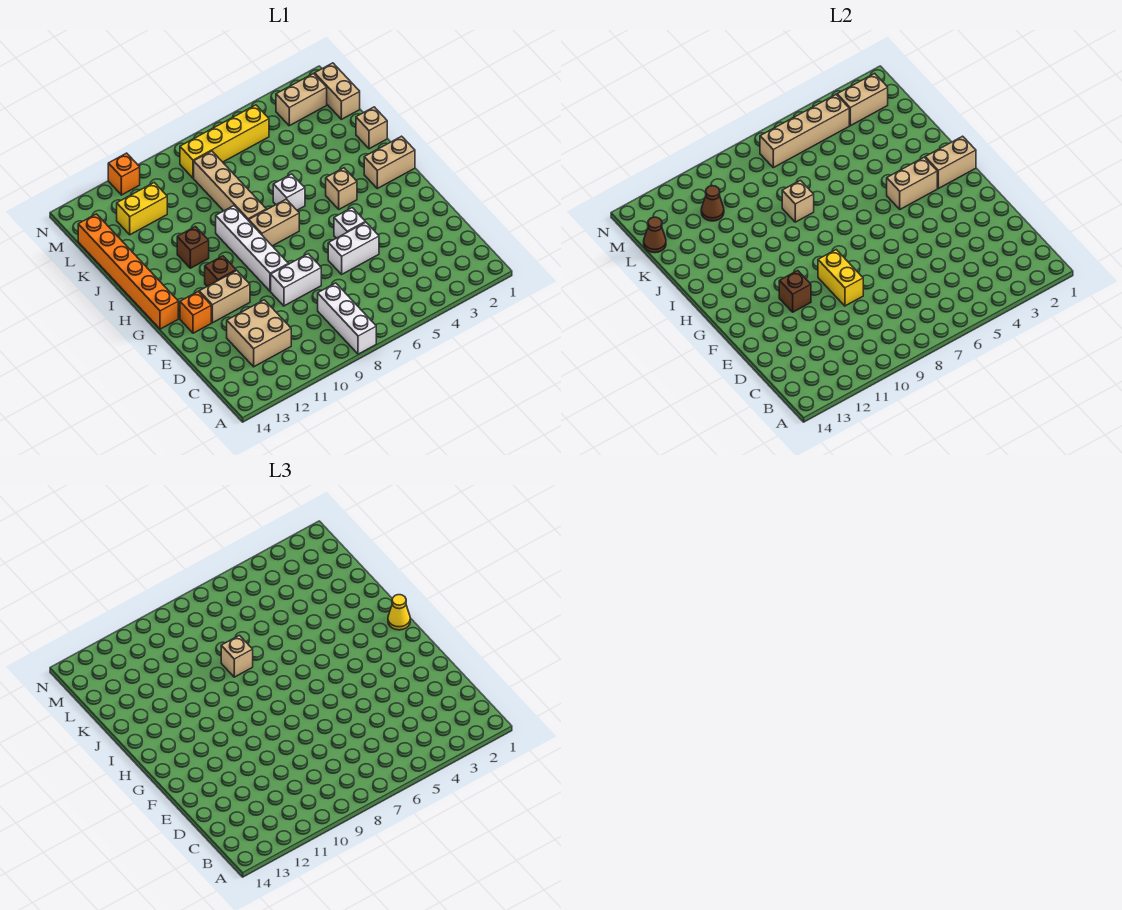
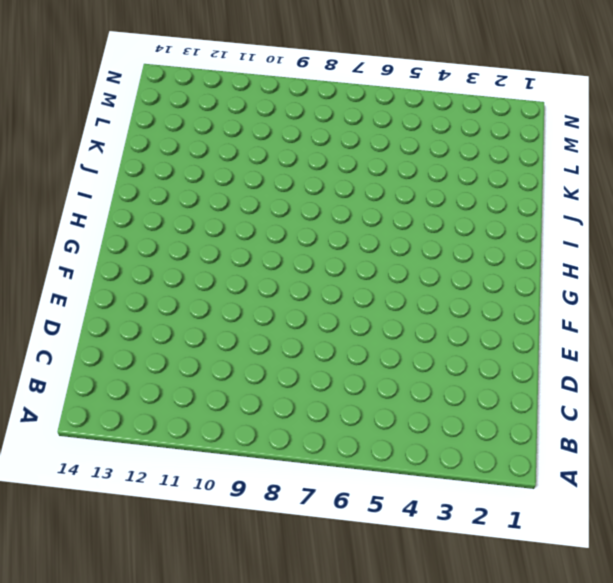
none -> white brick A8:C8 level 1
none -> tan brick C11:D12 level 1
none -> white brick E5:E6 level 1
none -> white brick E8:E9 level 1

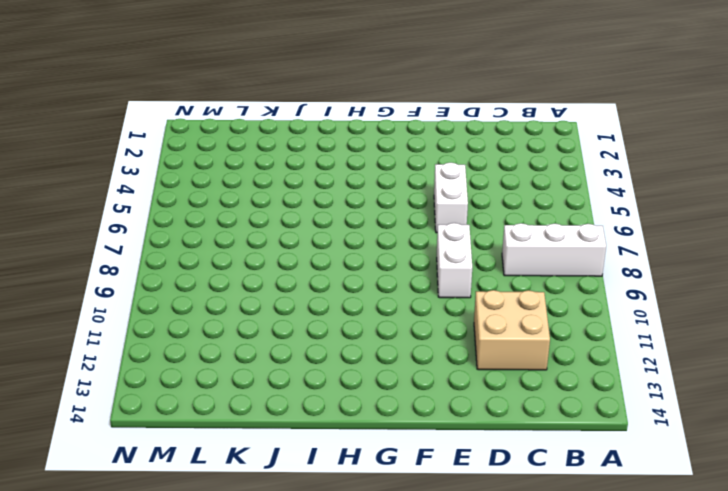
none -> white brick F5 level 1
none -> white brick F9:I9 level 1
none -> tan brick F11:F12 level 1
none -> orange brick F13 level 1

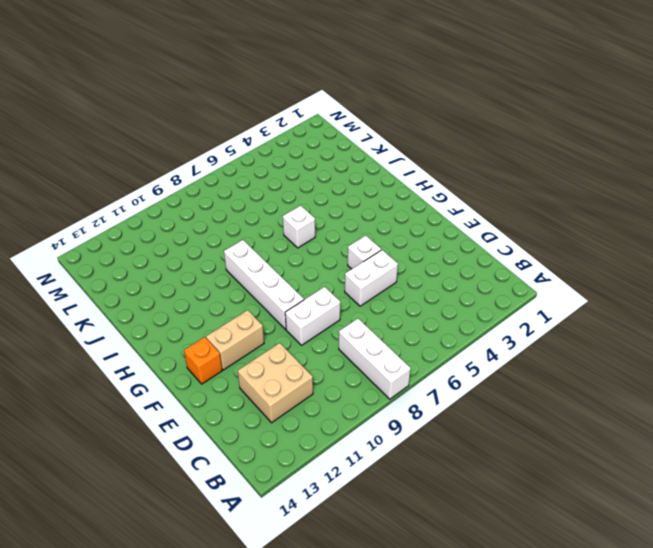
none -> brown brick G11 level 1
none -> orange brick G14:L14 level 1
none -> tan brick H1:H2 level 1
none -> tan brick H4 level 1

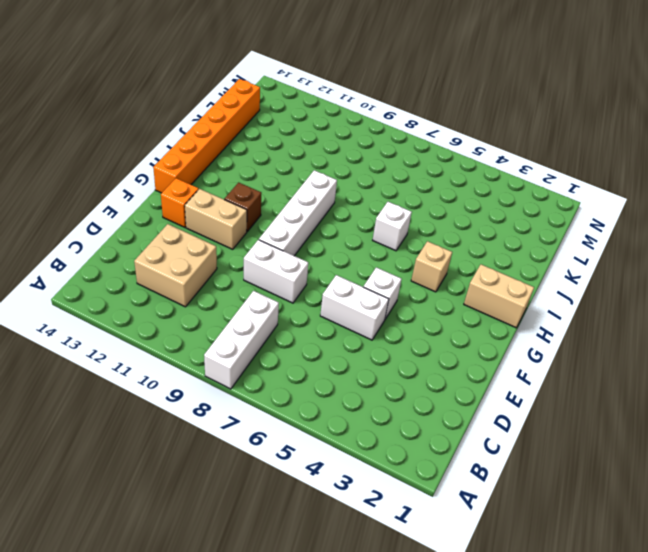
none -> tan brick H7:H8 level 1
none -> tan brick I8:L8 level 1
none -> brown brick I11 level 1
none -> tan brick J1 level 1

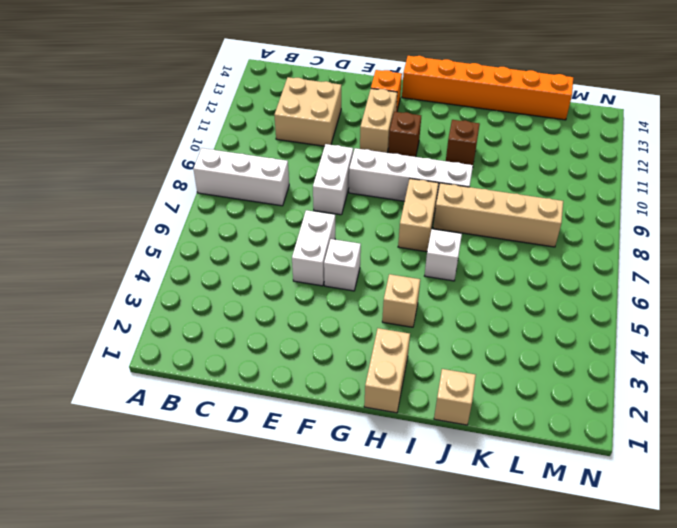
none -> tan brick L1:M1 level 1
none -> yellow brick L11:L12 level 1
none -> tan brick M2:M3 level 1
none -> yellow brick M5:M8 level 1

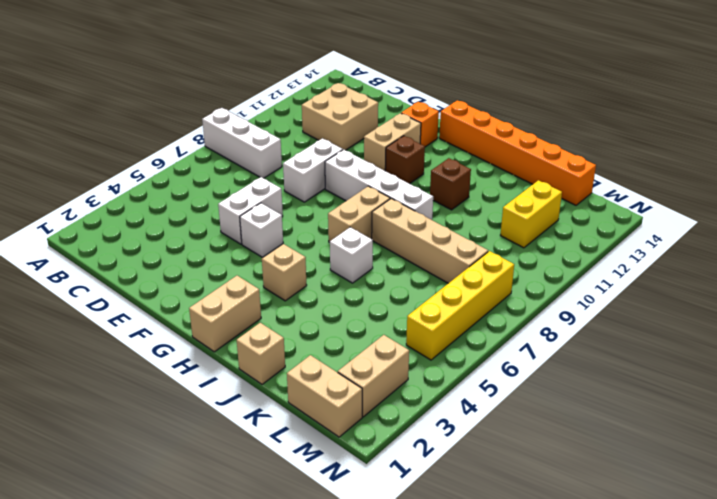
none -> orange brick N11 level 1
none -> yellow brick E9:F9 level 2
none -> brown brick F11 level 2
none -> tan brick H1:H2 level 2

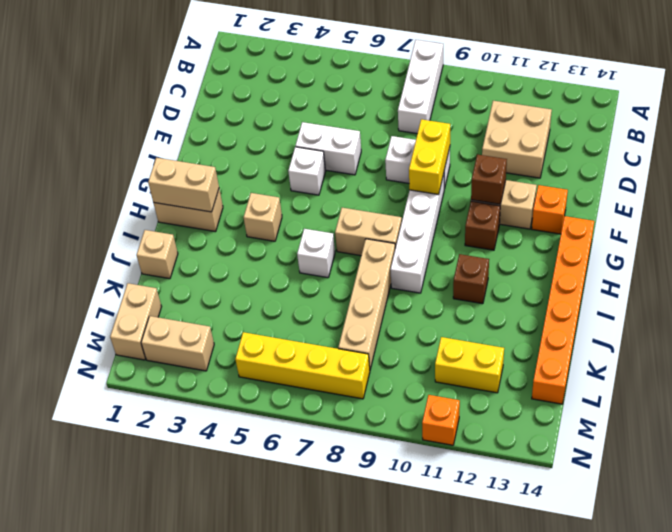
none -> tan brick H3:H4 level 2
none -> tan brick J8 level 2
none -> brown cone L11 level 2
none -> brown cone L14 level 2

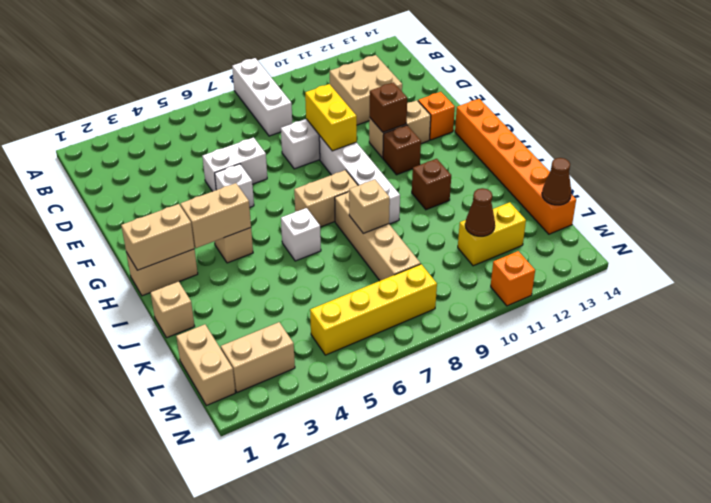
none -> tan brick M2:M3 level 2
none -> tan brick M4:M7 level 2
none -> yellow cone H1 level 3
none -> tan brick J8 level 3

